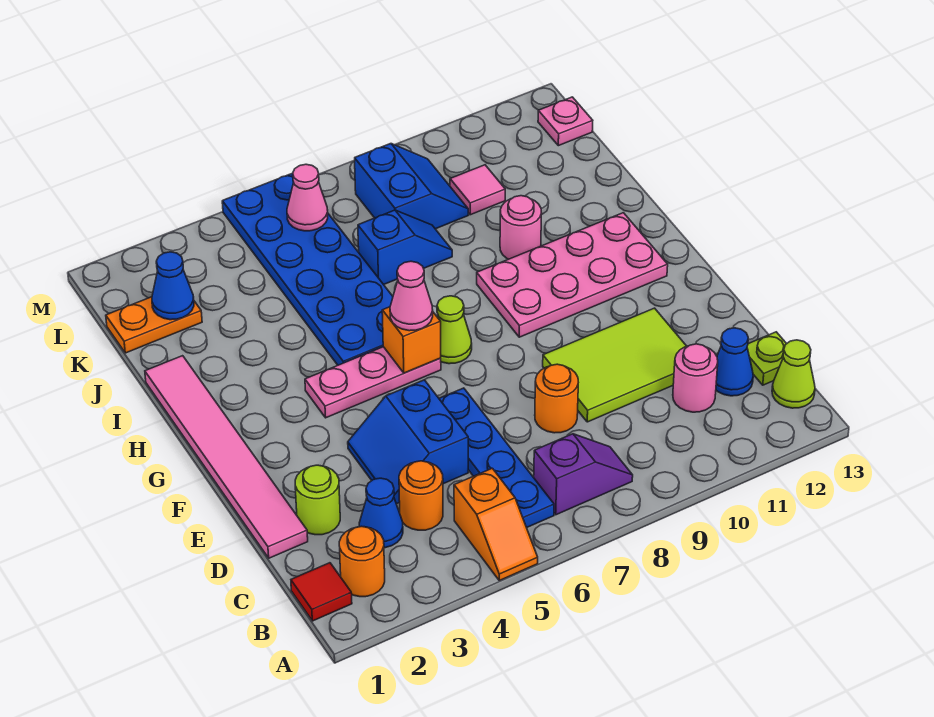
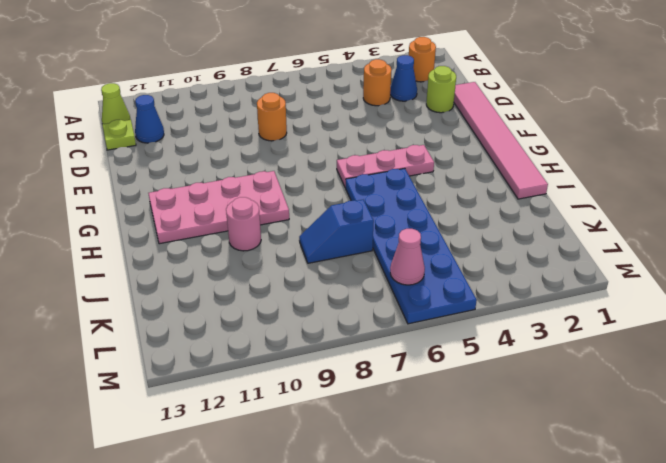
none -> orange slope A5:B5 level 1 top B
none -> red tile B1 level 1
none -> blue plate B6:E6 level 1
none -> purple slope B7:B8 level 1 top 7

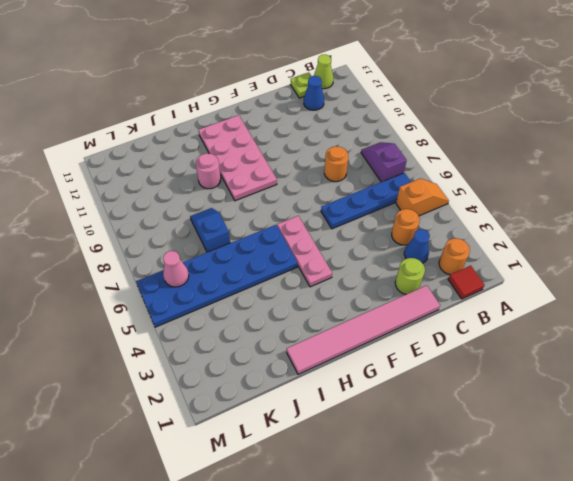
none -> pink round brick C11 level 1
none -> blue slope D4:E5 level 1 top 5
none -> lime tile D9:E11 level 1
none -> lime cone G7 level 1

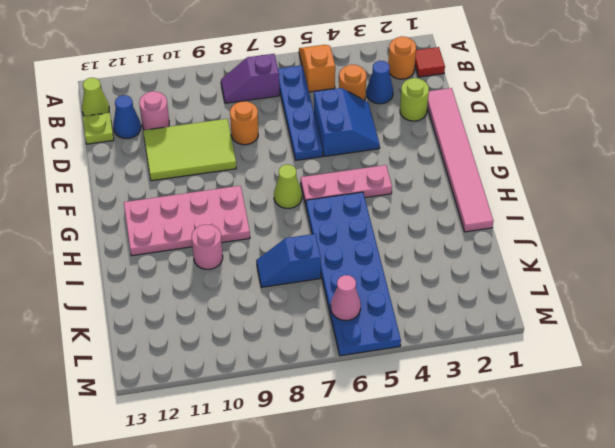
none -> orange plate K1:K2 level 1
none -> blue slope K8:L9 level 1 top 8
none -> pink tile K10 level 1
none -> pink plate L13 level 1

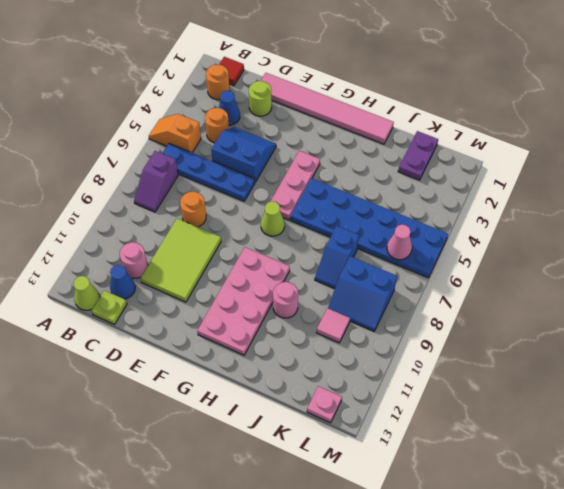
purple plate K1:K2 level 1 -> orange plate K1:K2 level 1
none -> orange brick G6 level 2
none -> blue cone K2 level 2
none -> pink cone G6 level 3

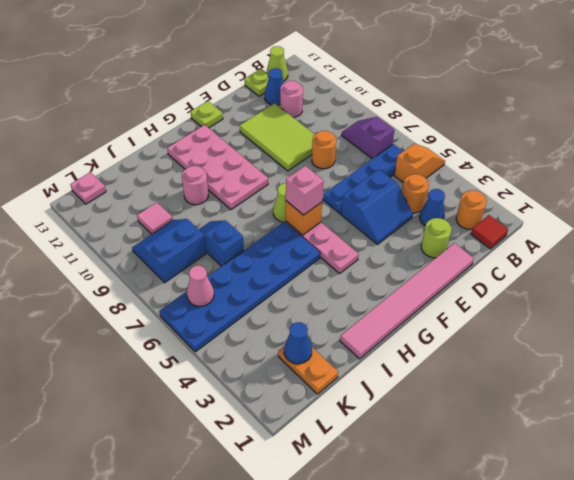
lime plate F13 level 1 -> none
pink brick G6 level 3 -> pink cone G6 level 3

